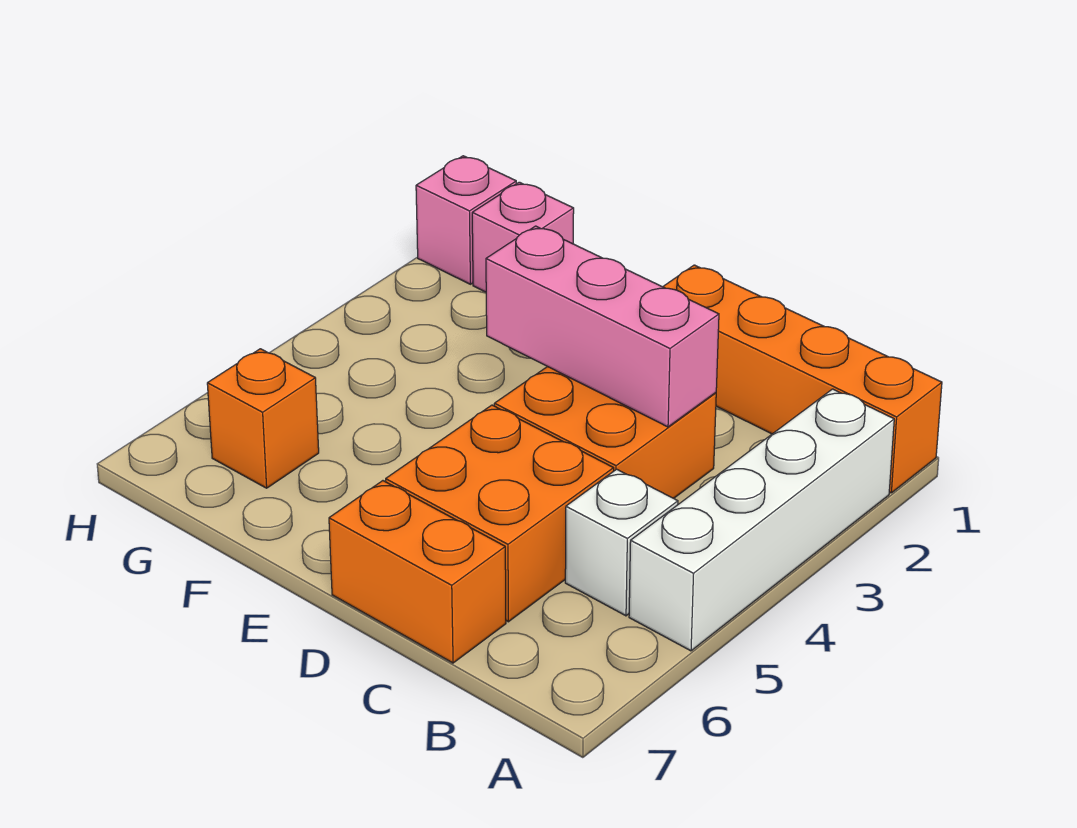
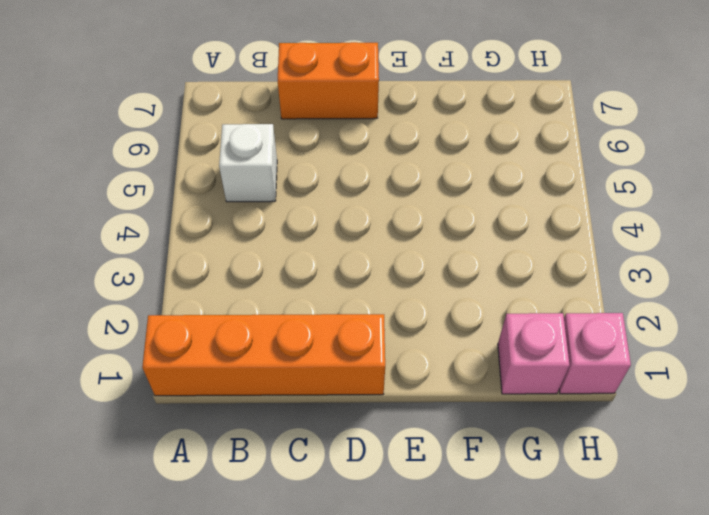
none -> white brick A2:A5 level 1
none -> orange brick C3:D4 level 1

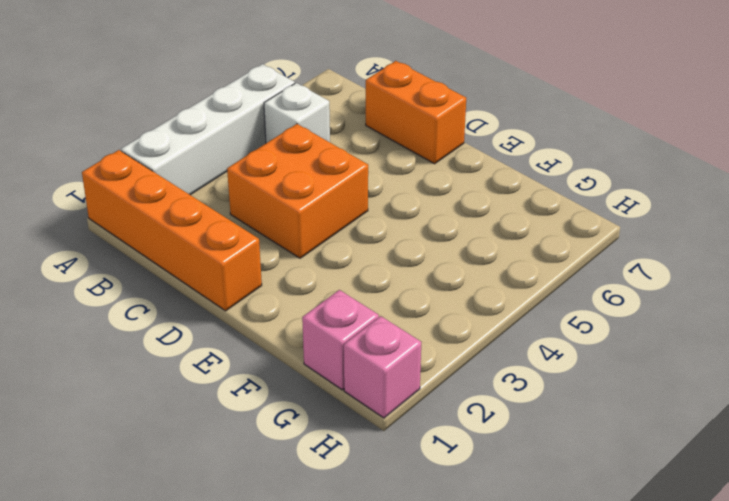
none -> orange brick C5:D6 level 1
none -> orange brick G6 level 1

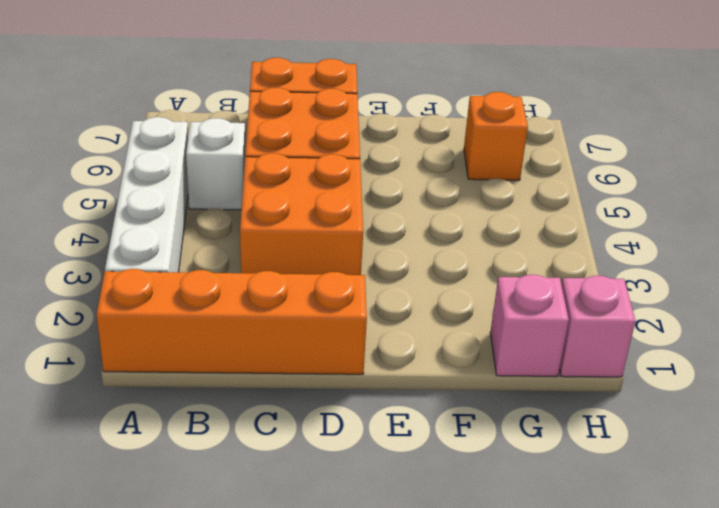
none -> pink brick C3:E3 level 2

